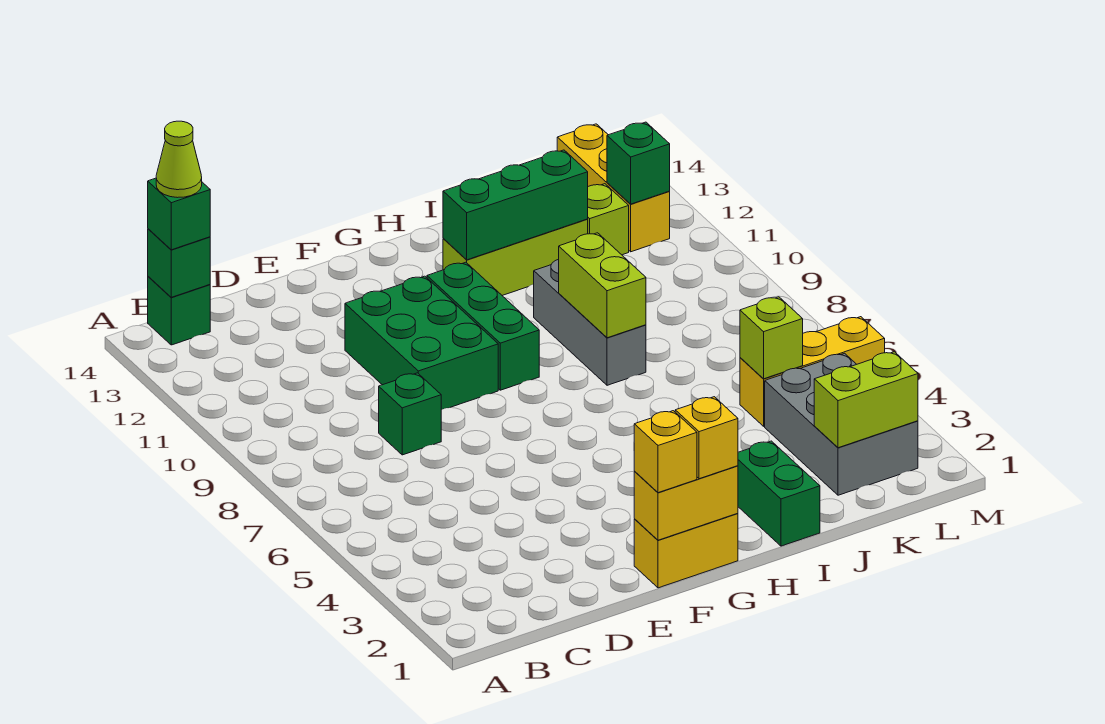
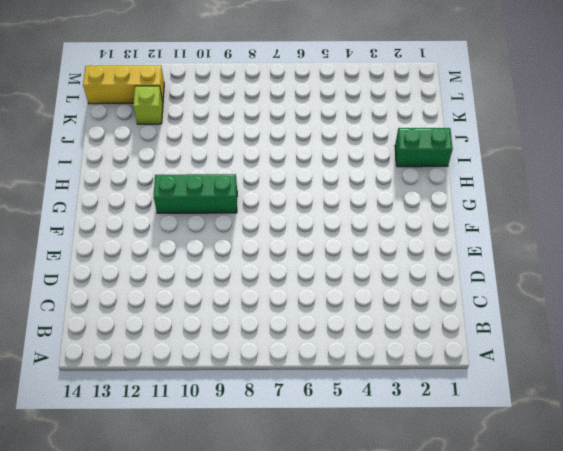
none -> green brick B14 level 1
none -> green brick D8 level 1
none -> green brick E9:F11 level 1

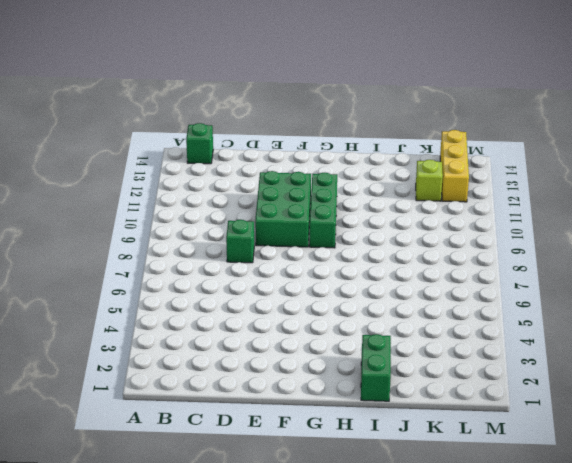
none -> yellow brick F1:G1 level 1
none -> lime brick H12:J12 level 1
none -> grey brick I8:I10 level 1

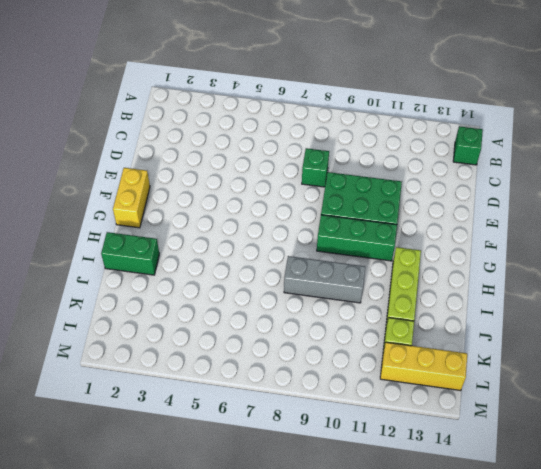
none -> grey brick K2:L4 level 1
none -> yellow brick K5:M5 level 1
none -> green brick B14 level 2

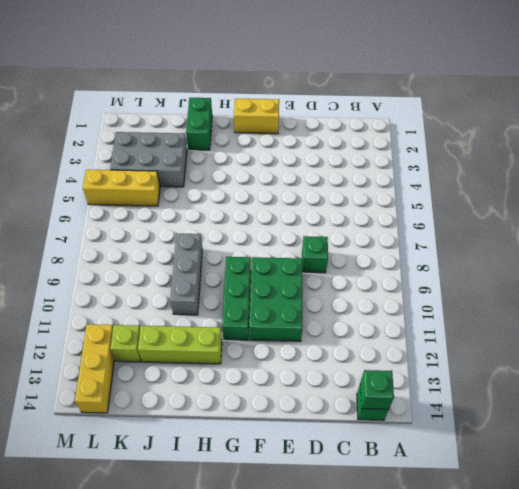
grey brick J3:L4 level 1 -> grey brick K2:L4 level 1
none -> yellow brick F1:G1 level 2
none -> green brick H12:J12 level 2
none -> lime brick I8:I9 level 2

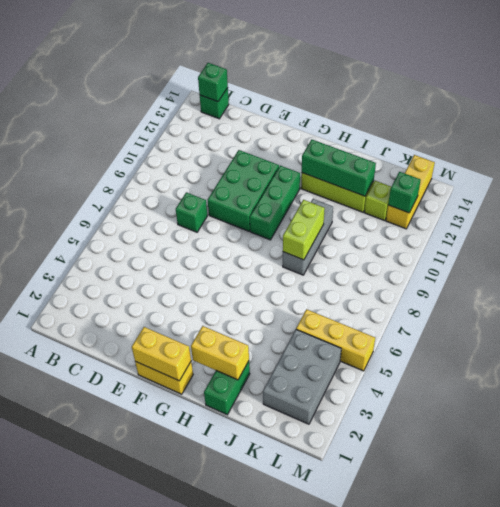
yellow brick H2:I2 level 2 -> none
none -> lime brick K2:L2 level 2
none -> lime brick K5 level 2
none -> green brick B14 level 3

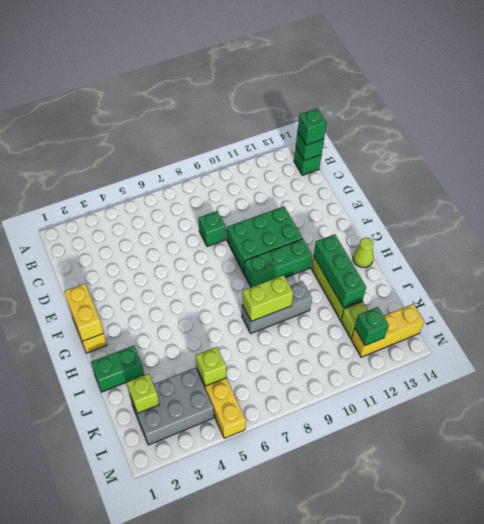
lime cone H14 level 1 -> lime cone B14 level 4
lime brick K2 level 2 -> lime brick K2:L2 level 2
none -> yellow brick F1 level 3
none -> yellow brick G1 level 3

